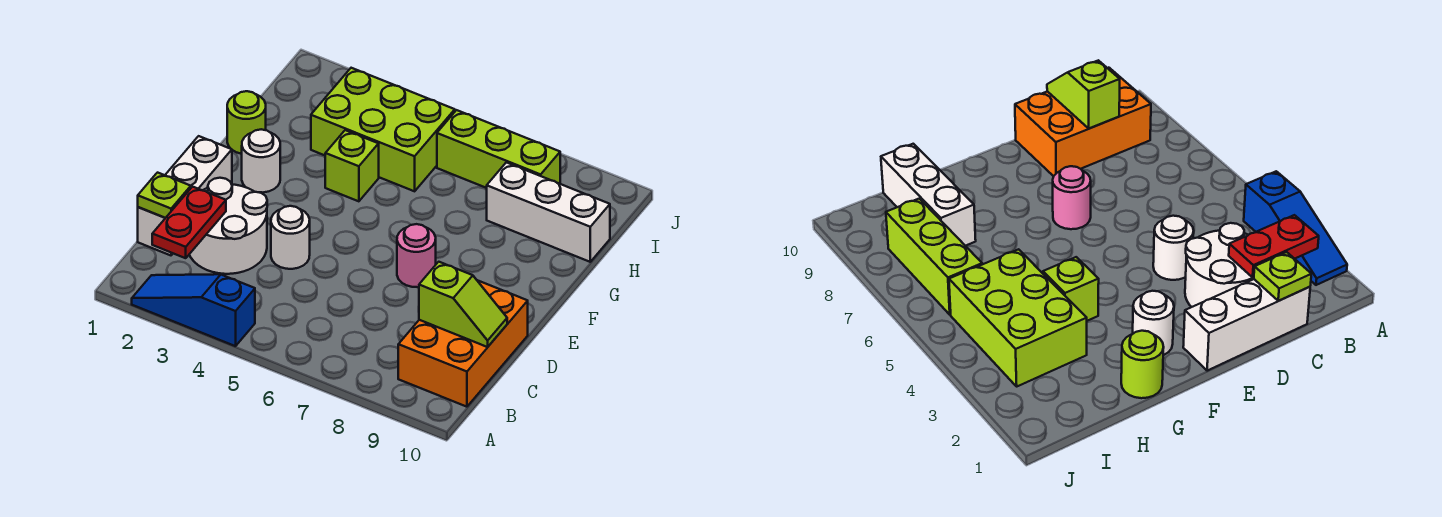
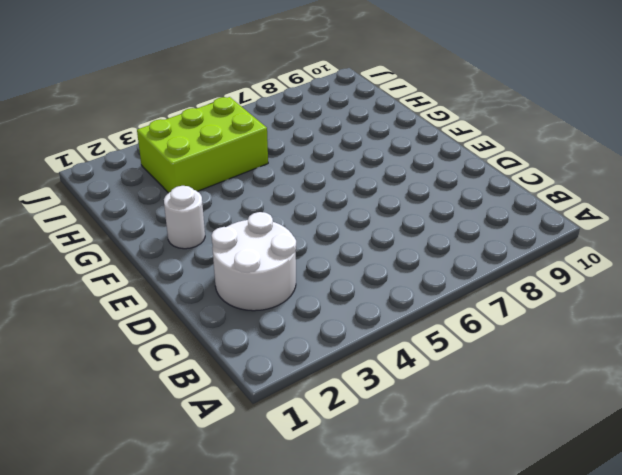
none -> blue slope A2:A4 level 1 top 4
none -> orange brick B9:D10 level 1
none -> white brick C1:E1 level 1

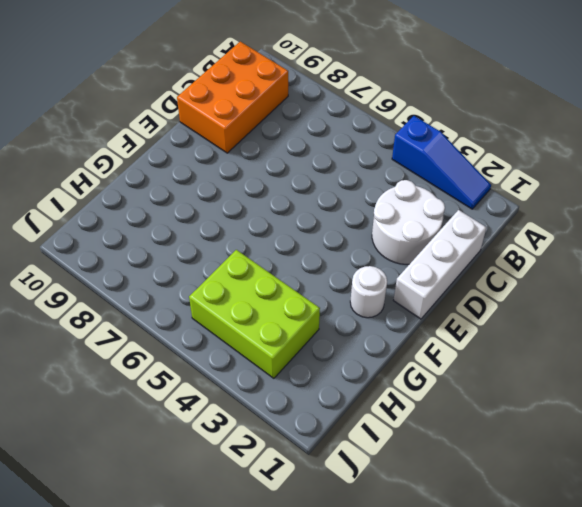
none -> white round brick D4 level 1
none -> pink round brick E7 level 1
none -> lime round brick G1 level 1

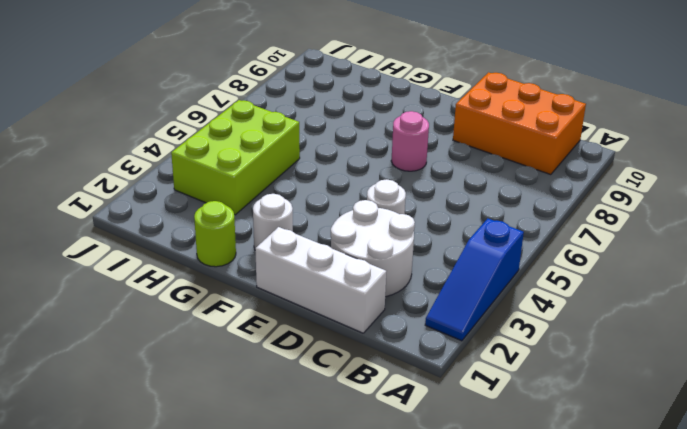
none -> lime brick G4 level 1
none -> white brick H8:H10 level 1
none -> lime brick I6:I8 level 1

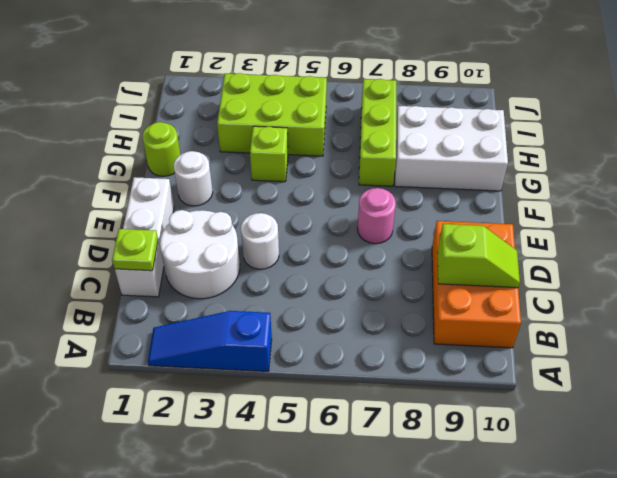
lime brick G7:I7 level 1 -> lime brick I6:I8 level 1
white brick G8:H10 level 1 -> white brick H8:H10 level 1
none -> red plate B2:C2 level 2

